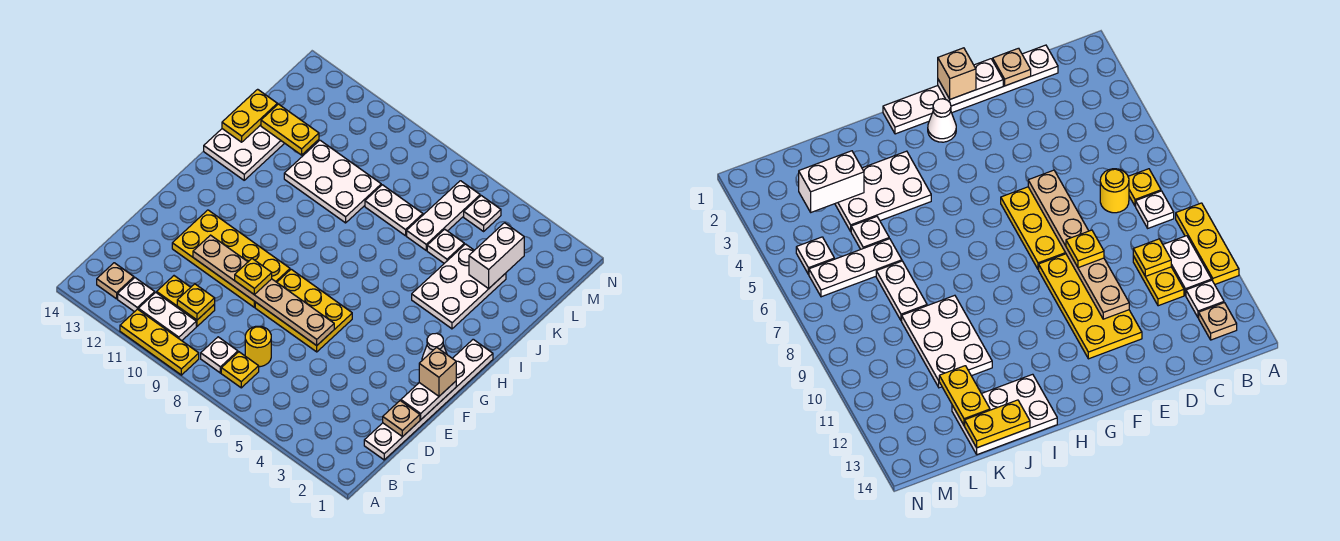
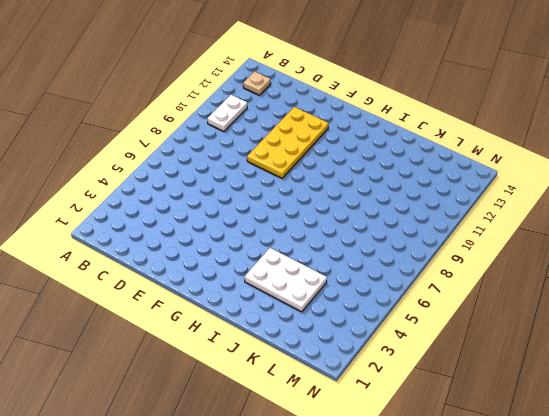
none -> yellow plate A9:A11 level 1
none -> yellow plate B7 level 1
none -> white plate B8 level 1

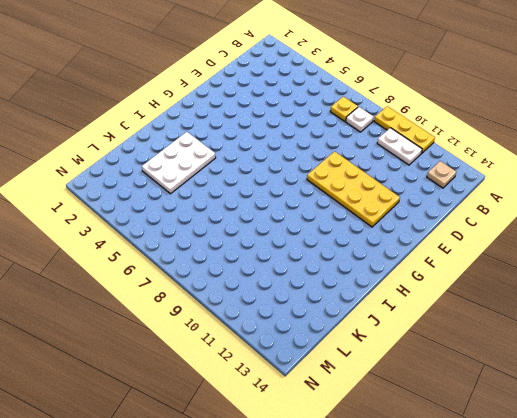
none -> white plate B12 level 1
none -> white plate C1:H1 level 1
none -> yellow round brick C7 level 1

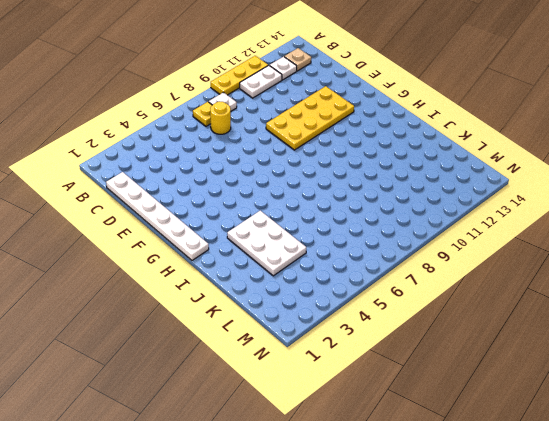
none -> yellow plate C10:C11 level 1
none -> yellow plate E6:F8 level 1
none -> white cone G2 level 1

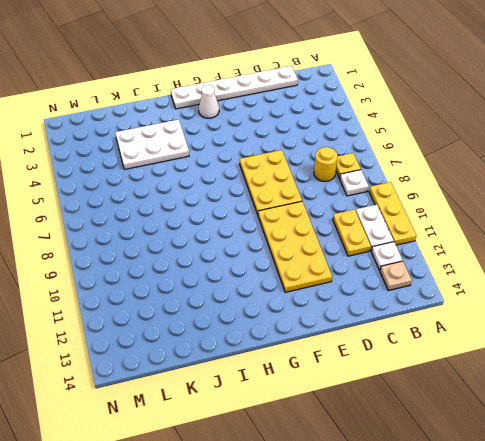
none -> white plate I13:K14 level 1
none -> white plate J9:K11 level 1
none -> white plate K5 level 1

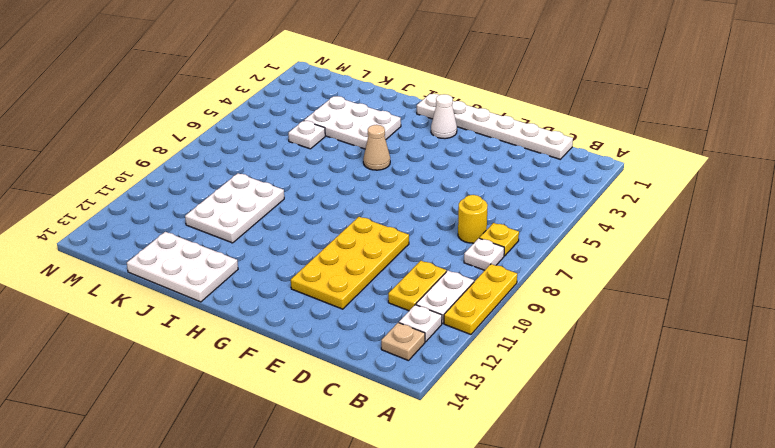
tan cone H5 level 1 -> none
none -> yellow plate E6:F8 level 1
none -> white plate K6:M6 level 1
none -> white plate K7:K8 level 1

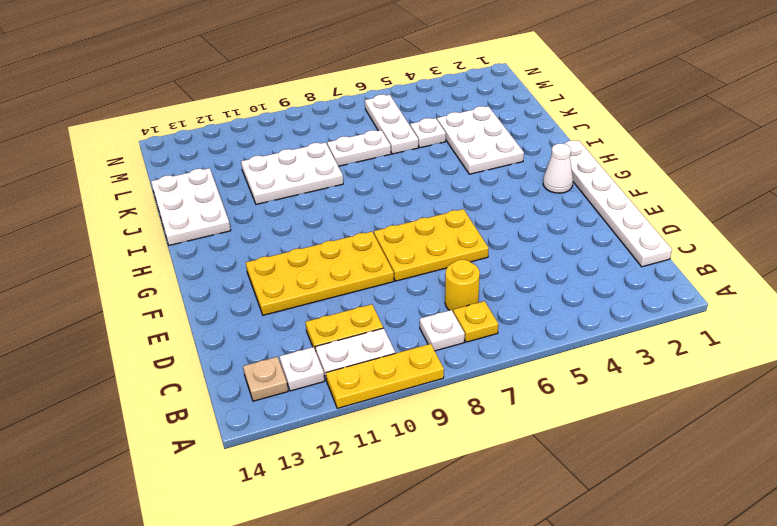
none -> white plate M5 level 1
none -> yellow plate C10 level 2
none -> tan plate D1 level 2

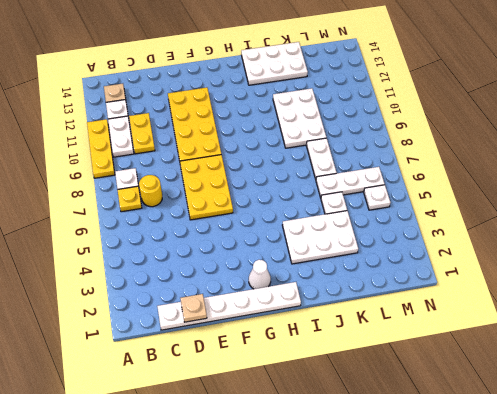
none -> yellow plate C10 level 2
none -> white plate E1:F1 level 2
none -> tan plate E6:E11 level 2

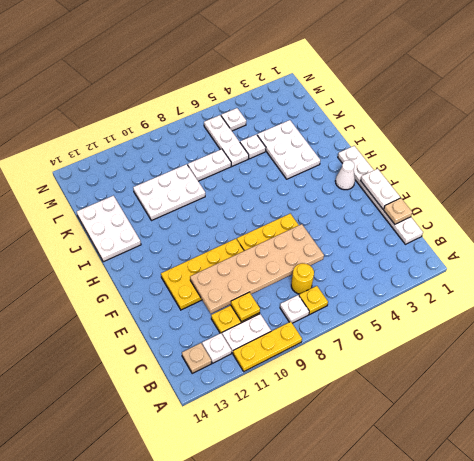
tan plate D6:E11 level 2 -> tan plate E6:E11 level 2
none -> yellow plate J14:K14 level 2
none -> white brick K3:L3 level 2
none -> yellow plate K12:K13 level 2

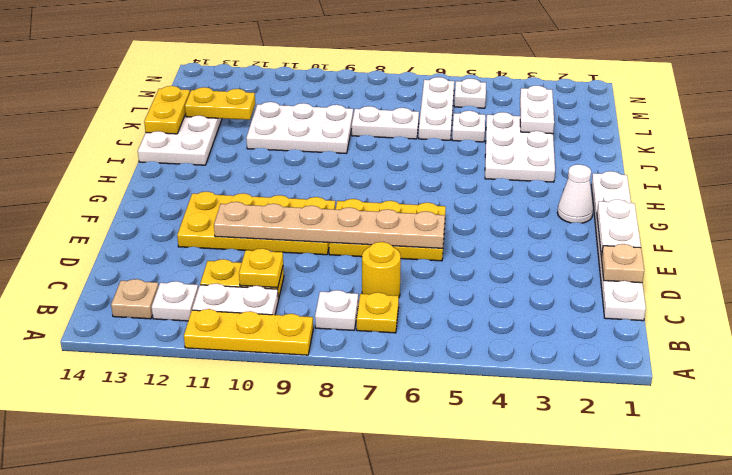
white plate K3:L3 level 2 -> white brick K3:L3 level 2
none -> yellow plate E9 level 3
none -> tan brick F1 level 3

